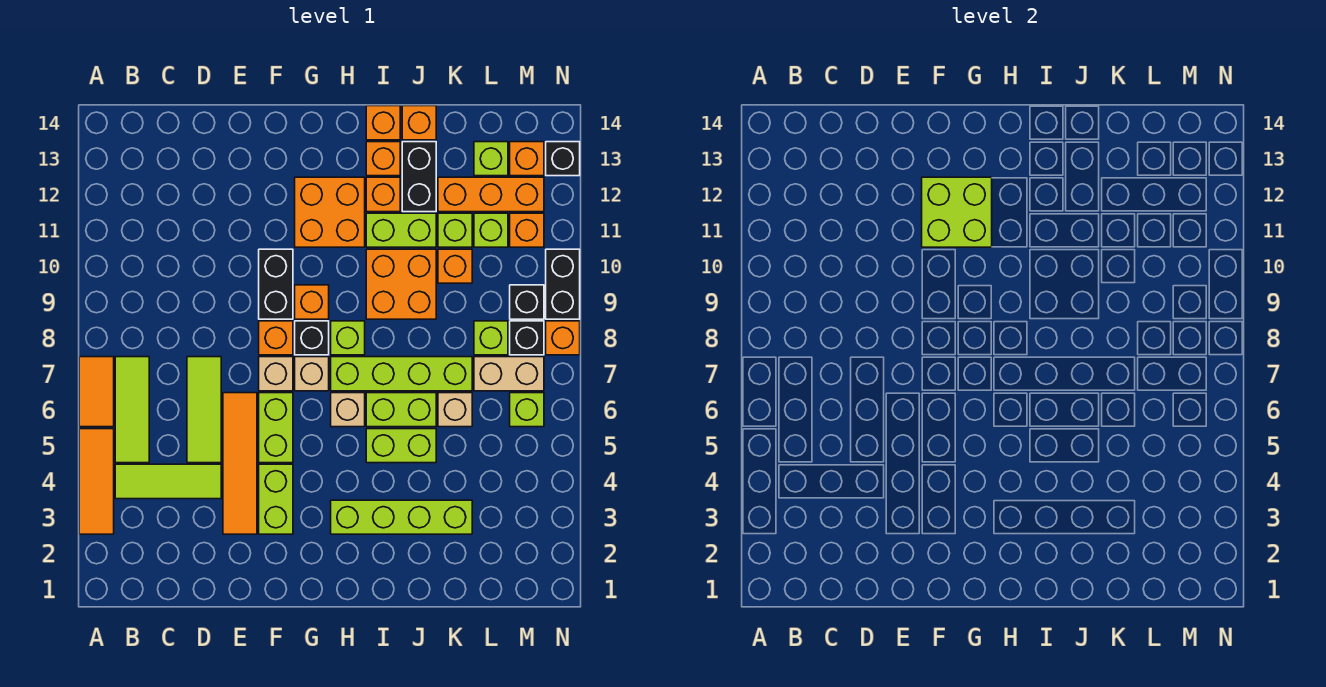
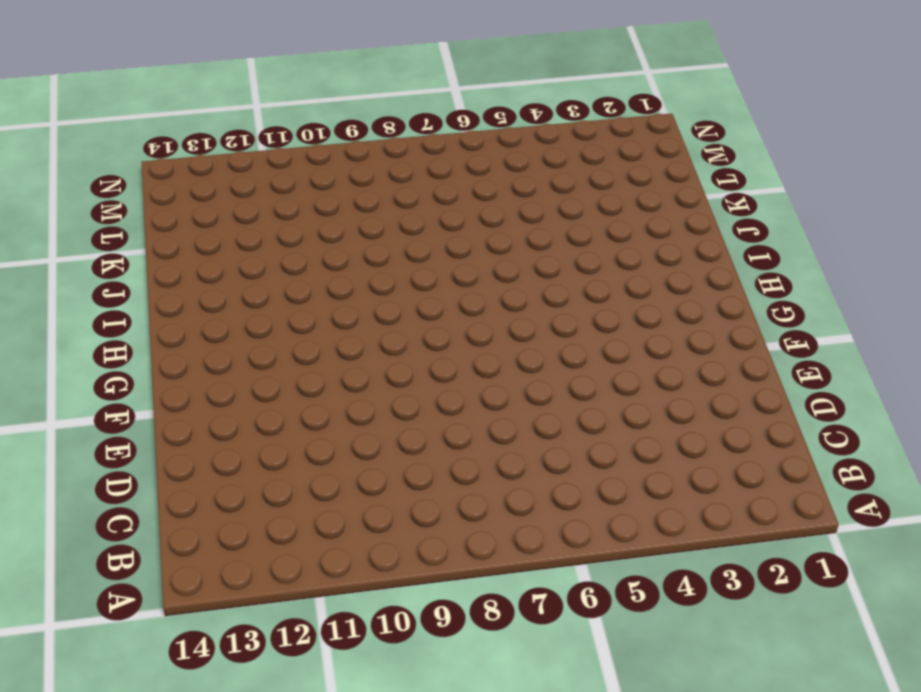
none -> orange tile A3:A5 level 1
none -> orange tile A6:A7 level 1
none -> lime tile B4:D4 level 1
none -> lime tile B5:B7 level 1

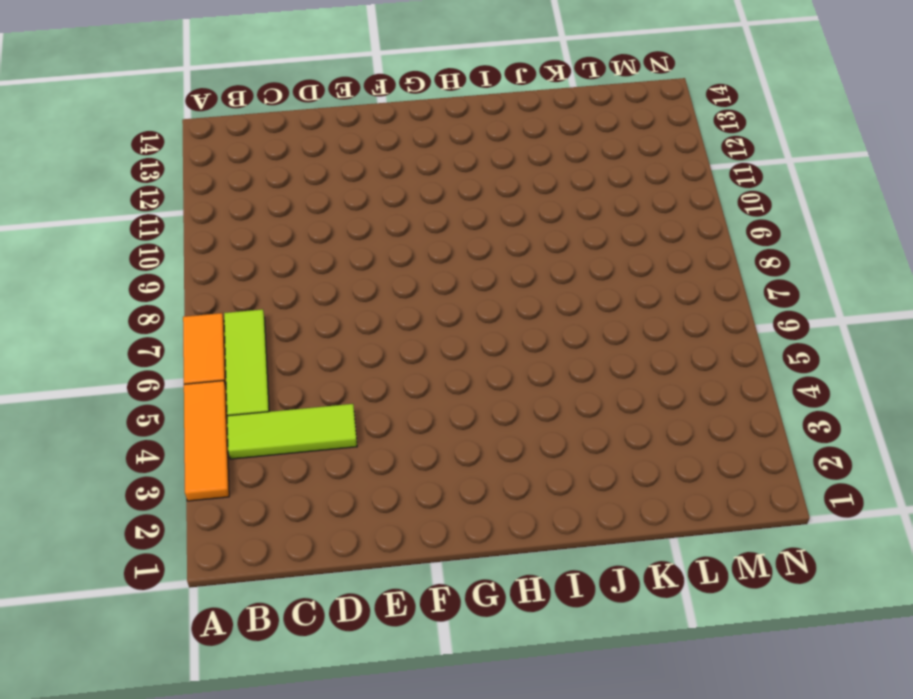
none -> lime tile D5:D7 level 1
none -> orange tile E3:E6 level 1
none -> lime brick F3:F4 level 1
none -> lime brick F5:F6 level 1

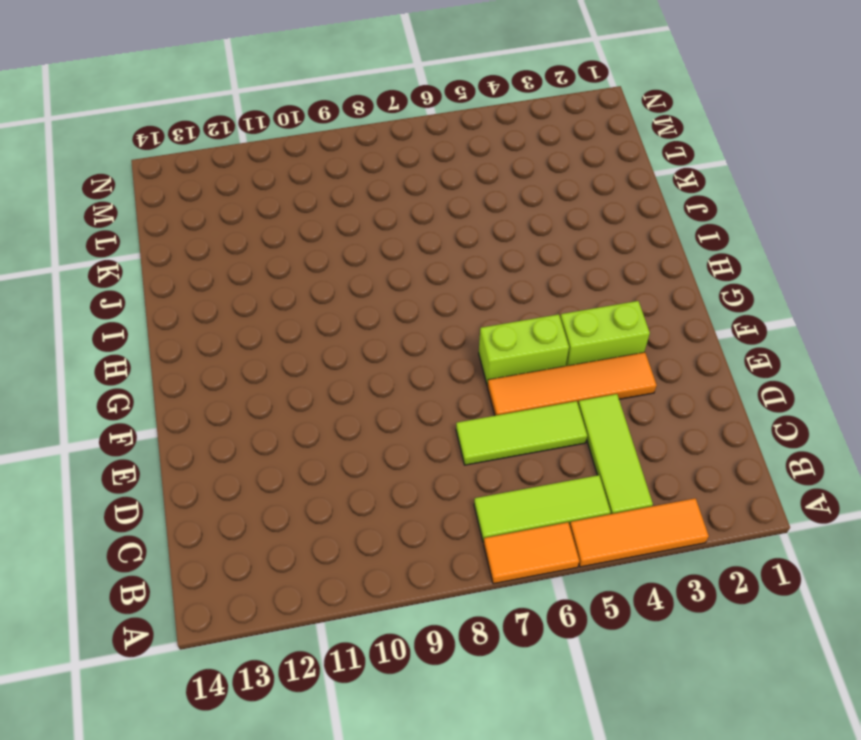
none -> tan brick F7 level 1
none -> orange brick F8 level 1
none -> black brick F9:F10 level 1
none -> tan brick G7 level 1

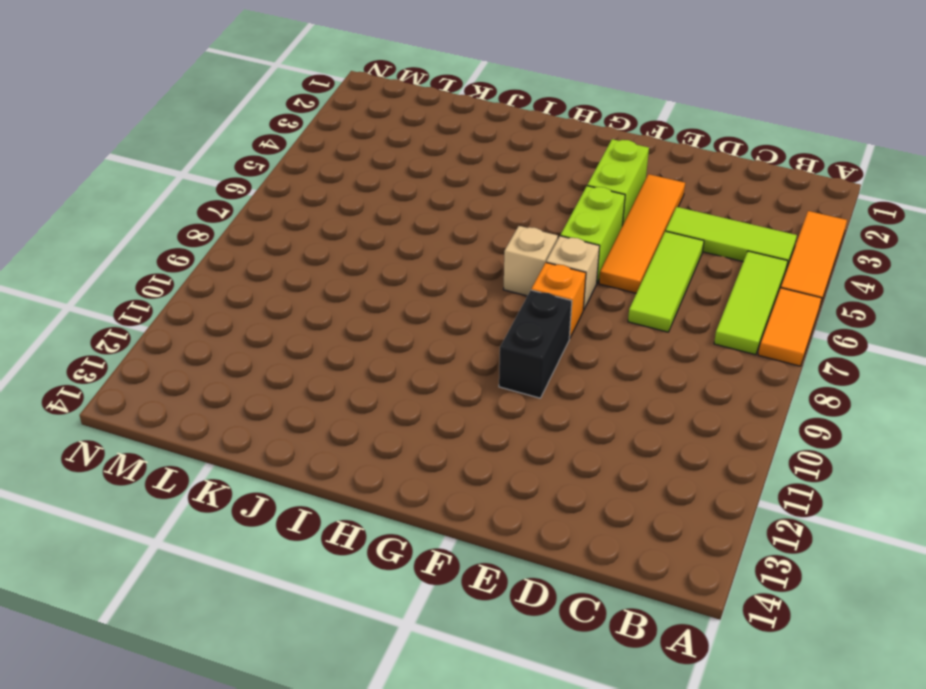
none -> black brick G8 level 1
none -> orange brick G9 level 1
none -> orange brick G11:H12 level 1
none -> lime brick H3:K3 level 1

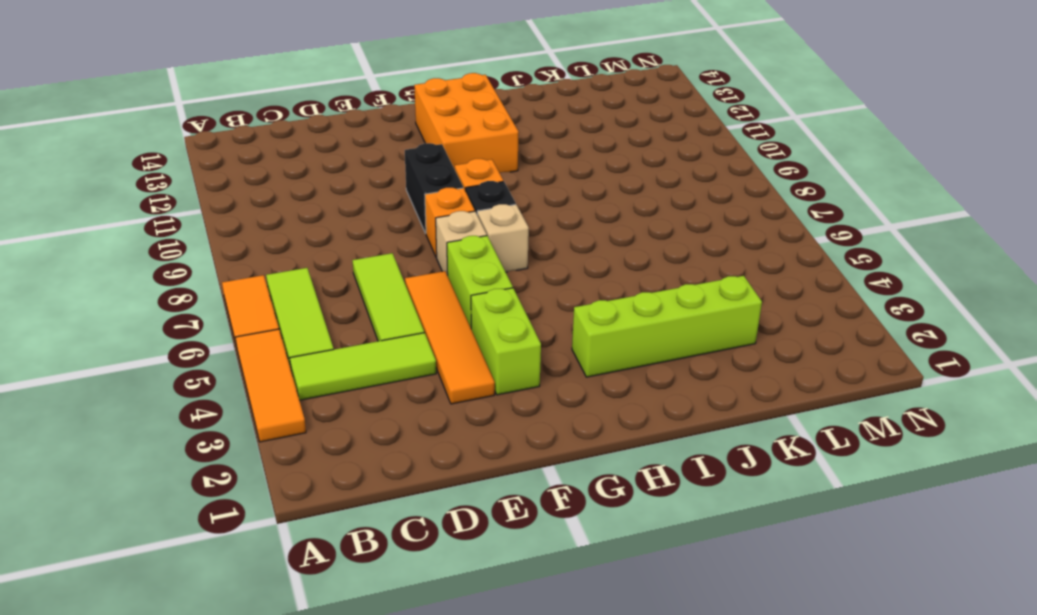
orange brick G11:H13 level 1 -> orange brick G11:H12 level 1
none -> tan brick H6 level 1
none -> lime brick H7:K7 level 1
none -> lime brick H8 level 1
none -> lime brick I5:J5 level 1

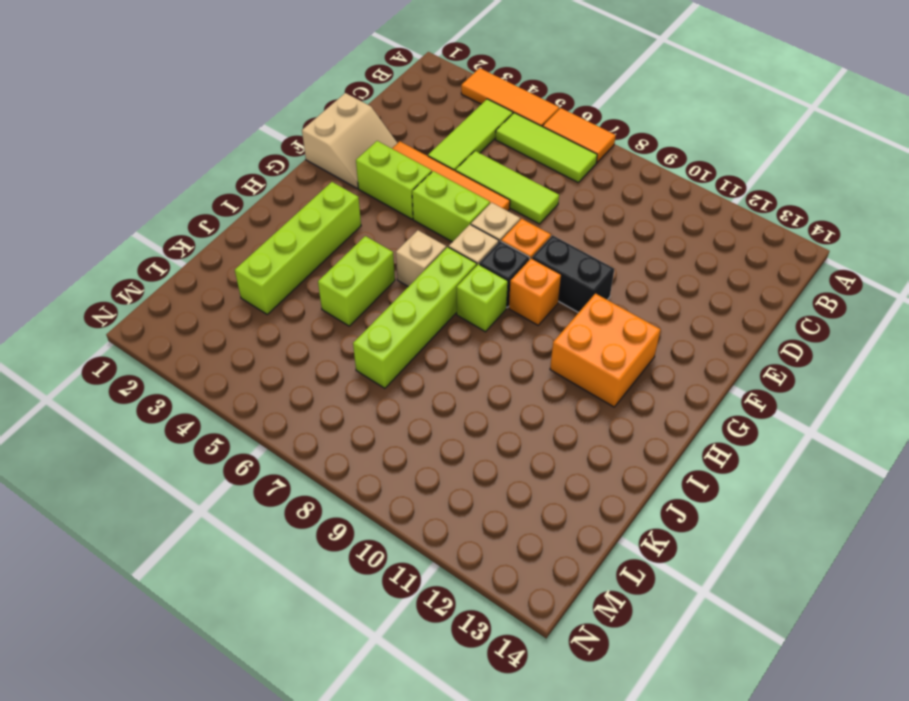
tan slope E1:F2 level 1 top 1 -> none
none -> lime brick I6:J6 level 1
none -> orange brick I9:J10 level 1
none -> lime brick I11:J11 level 1
none -> orange brick I12 level 1

